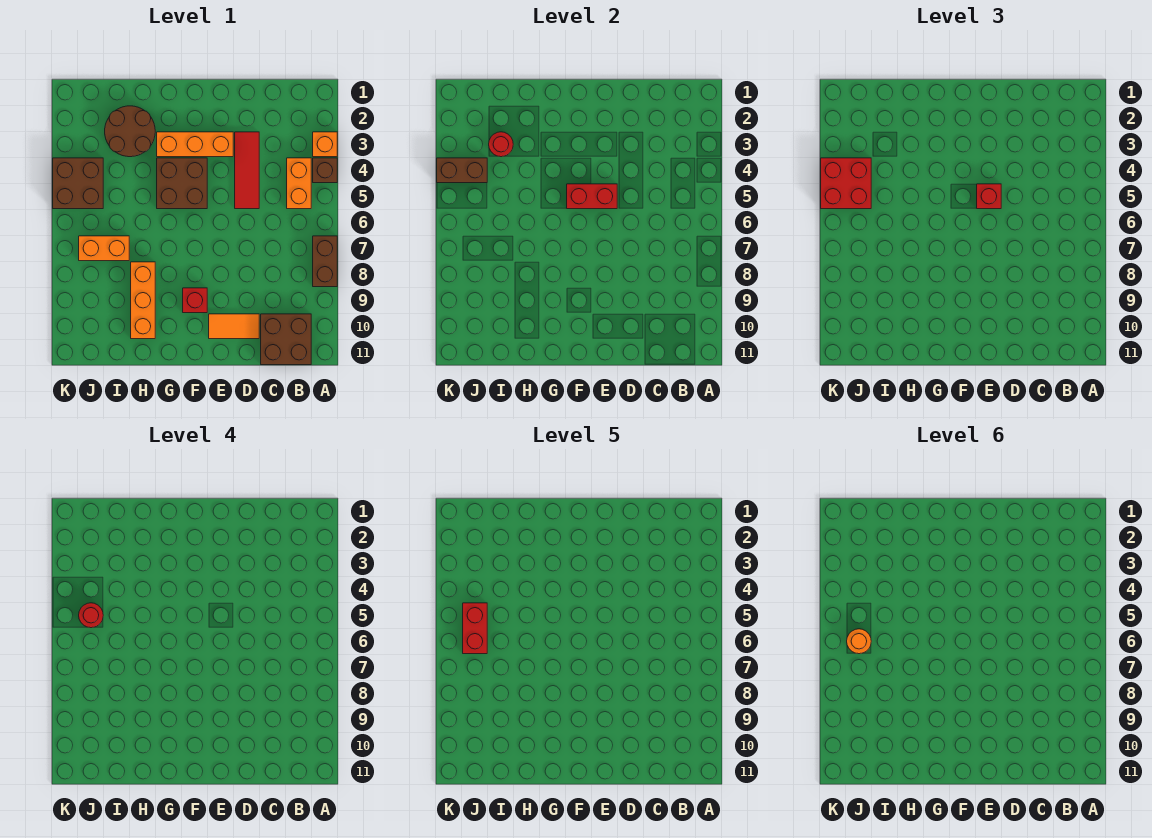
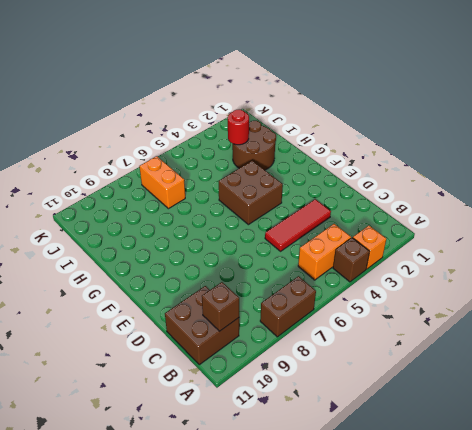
brown brick B10 level 2 -> none
none -> orange tile D10:E10 level 1
none -> orange brick E3:G3 level 1
none -> red brick F9 level 1

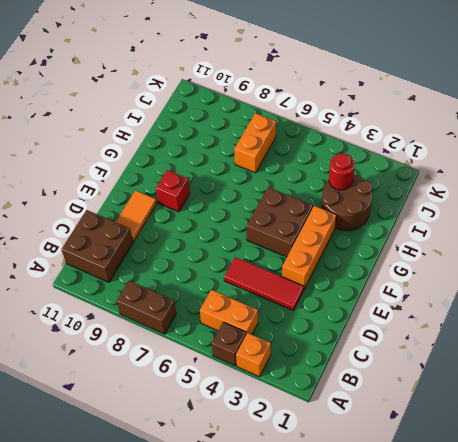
none -> orange brick H8:H10 level 1
none -> brown brick J4:K5 level 1
none -> red brick E5:F5 level 2

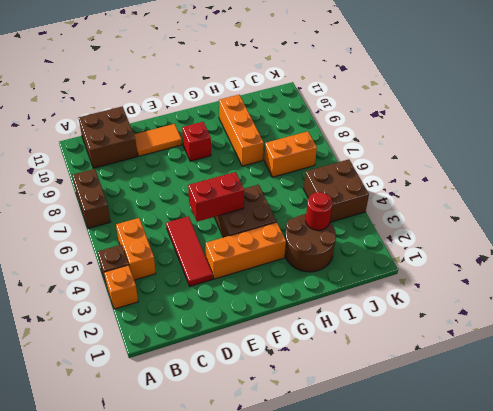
none -> brown brick J4:K4 level 2
none -> red brick E5 level 3
none -> red brick J4:K5 level 3

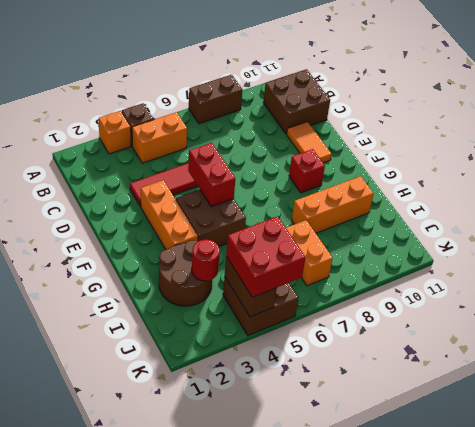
none -> red brick E5 level 3
none -> red round brick J5 level 4
none -> red brick J5:J6 level 5

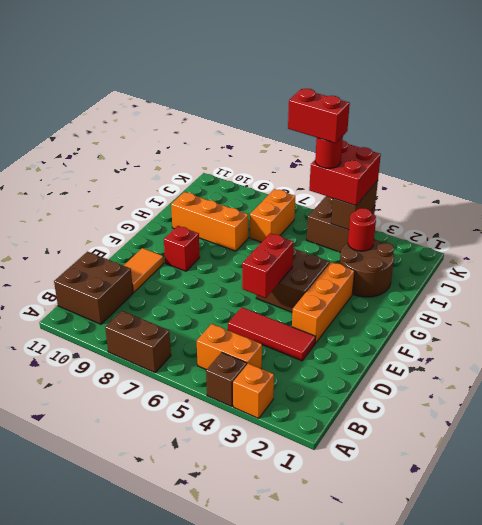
none -> red brick E5 level 3
none -> orange round brick J6 level 6

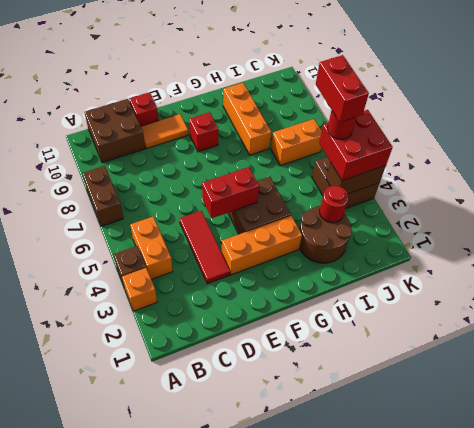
red brick D11 level 1 -> red brick E5 level 3
none -> orange round brick J6 level 6

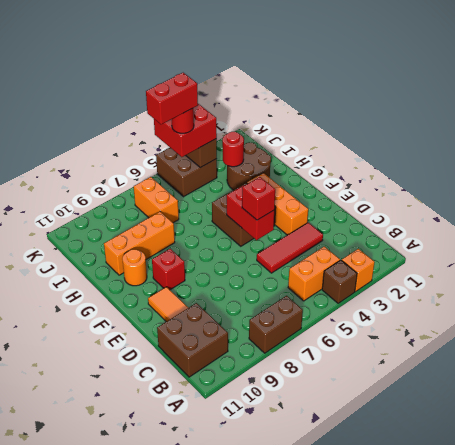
orange round brick G10 level 1 -> orange round brick J6 level 6

